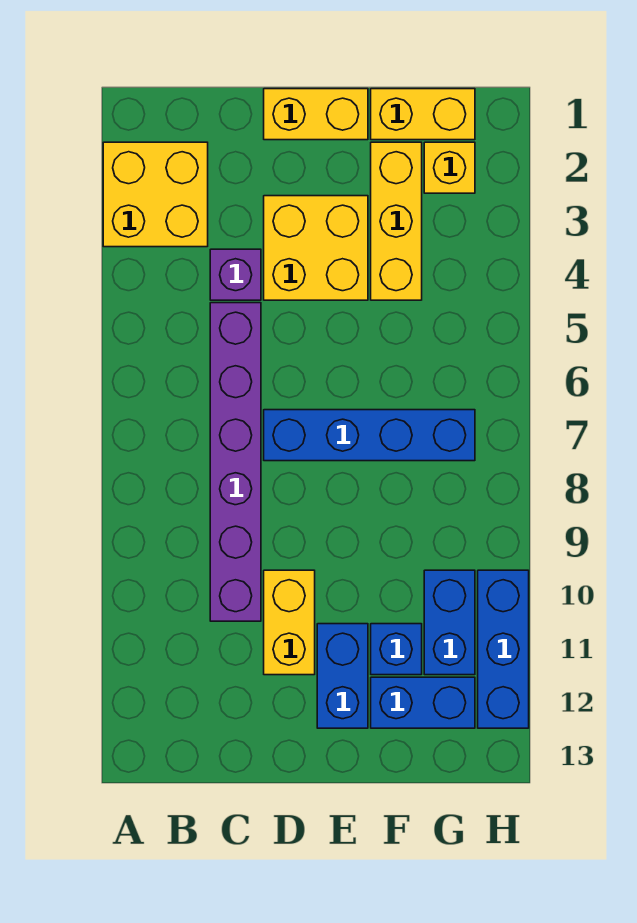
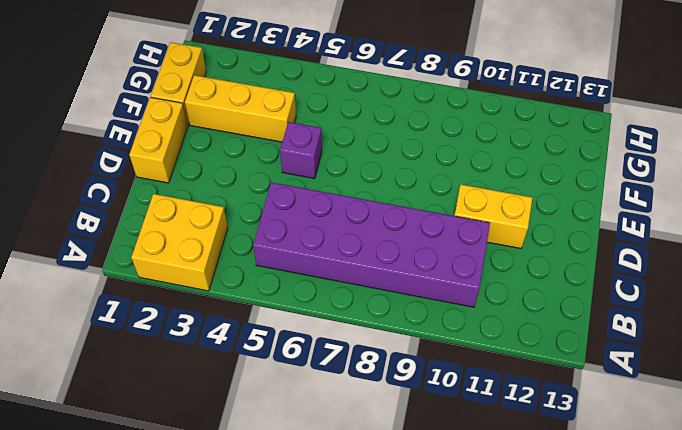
purple brick B5:C10 level 1 -> purple brick C5:C10 level 1
purple brick E5 level 1 -> purple brick C4 level 1
none -> yellow brick D3:E4 level 1
none -> blue brick D7:G7 level 1
none -> blue brick E11:E12 level 1

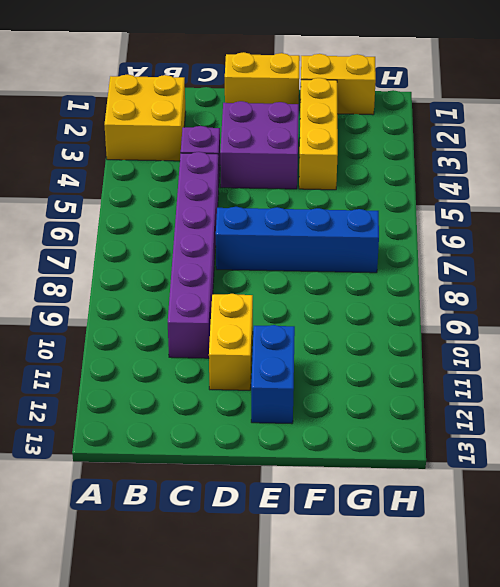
purple brick D3:E4 level 1 -> yellow brick D3:E4 level 1
none -> blue brick F11 level 1
none -> blue brick F12:G12 level 1
none -> yellow brick G2 level 1

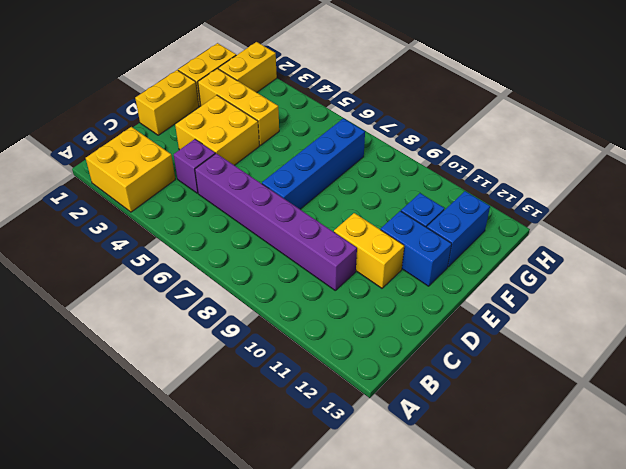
yellow brick G2:H2 level 1 -> yellow brick G2 level 1
none -> blue brick G10:G11 level 1
none -> blue brick H10:H12 level 1

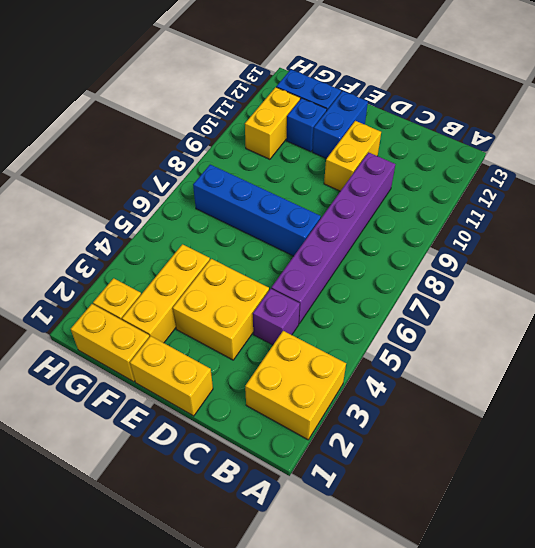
yellow brick G10:G11 level 1 -> blue brick G10:G11 level 1
none -> blue brick H10:H12 level 1

